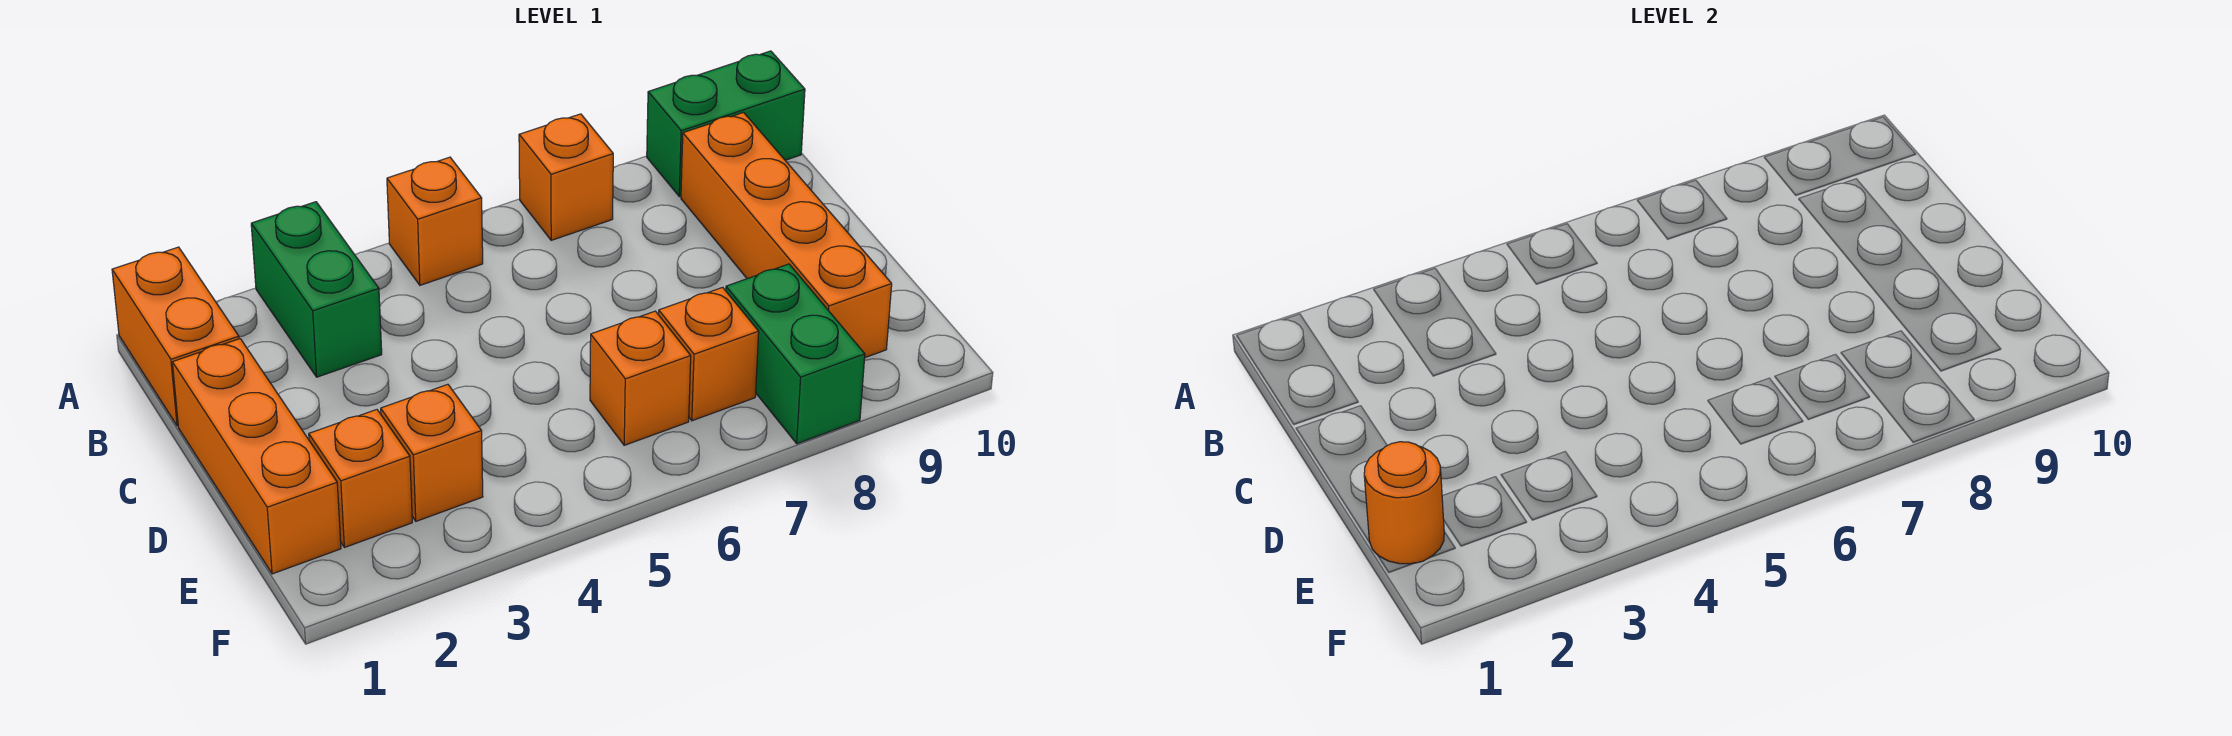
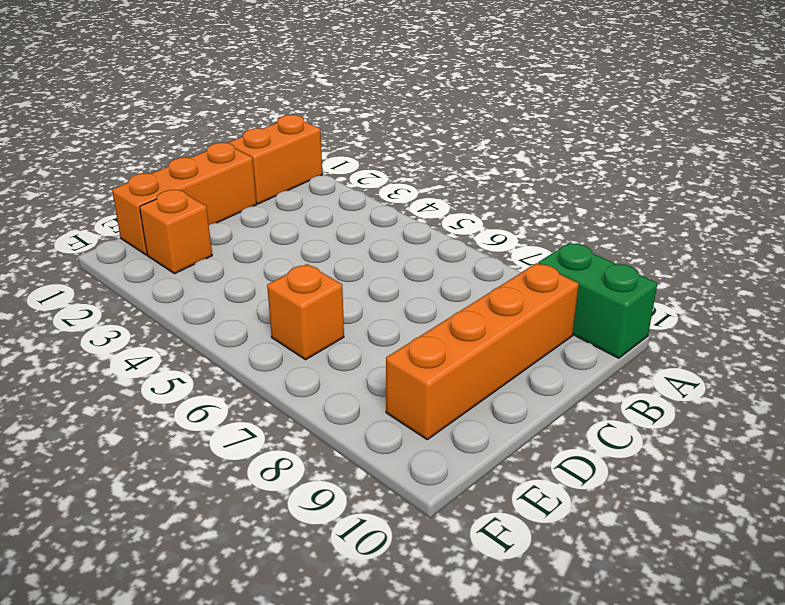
none -> green brick A3:B3 level 1
none -> orange brick A5 level 1
none -> orange brick A7 level 1

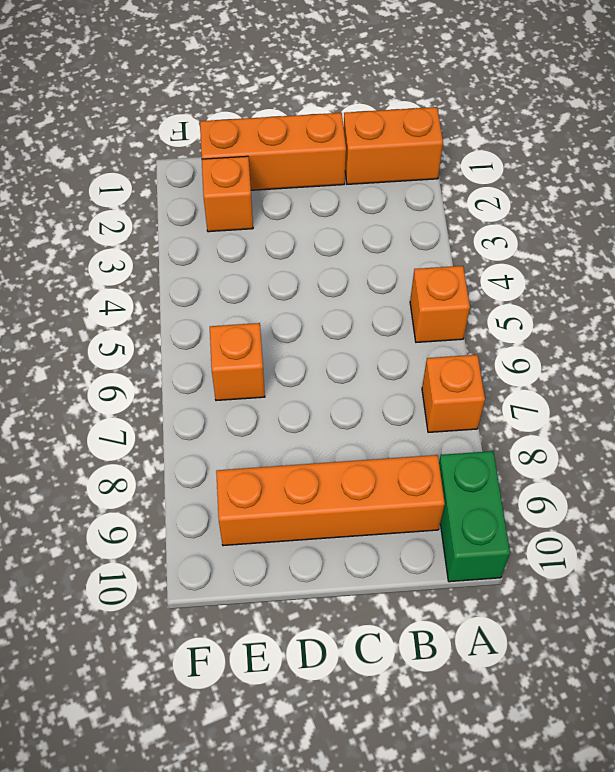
none -> green brick A3:B3 level 1
none -> orange brick E3 level 1
none -> orange brick E7 level 1

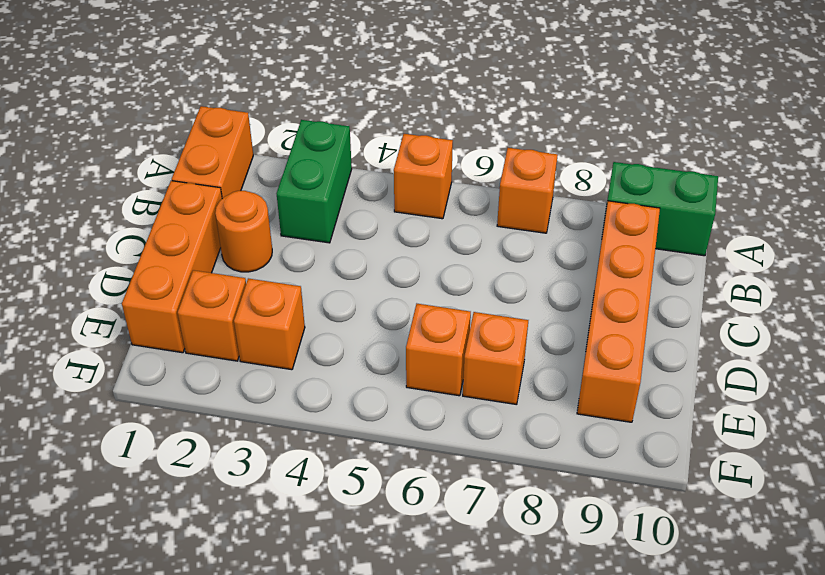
orange round brick C2 level 1 -> orange round brick E1 level 2
none -> green brick E8:F8 level 1

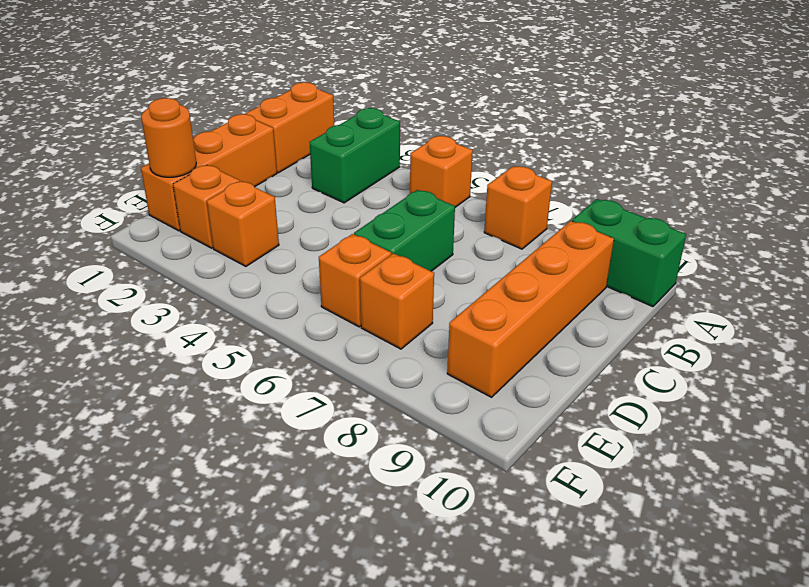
green brick C6:D6 level 1 -> green brick E8:F8 level 1

